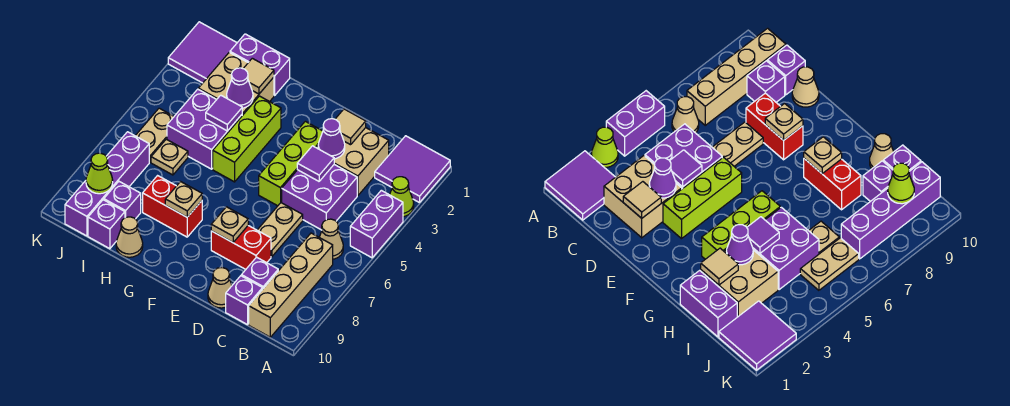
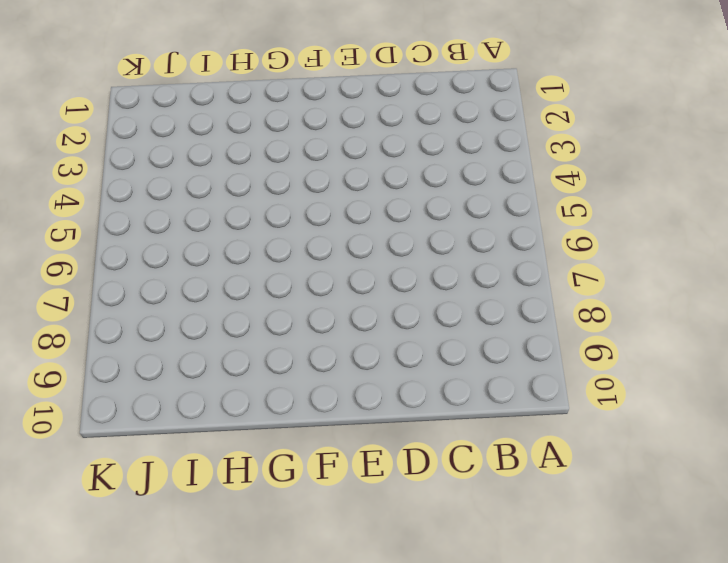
none -> purple tile A1:B2 level 1
none -> lime cone A3 level 1
none -> purple brick A4:A5 level 1
none -> tan cone B6 level 1

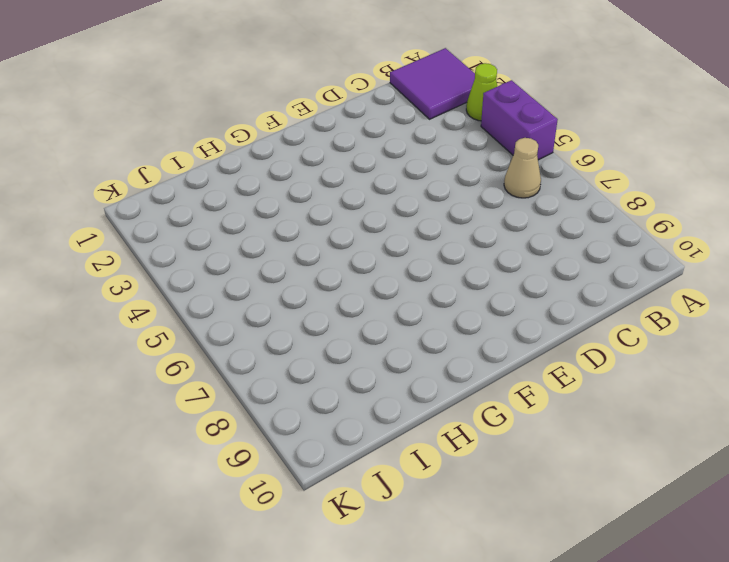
none -> tan brick B7:B10 level 1
none -> tan brick C2:D3 level 1
none -> purple brick C4:D5 level 1
none -> purple brick C9 level 1

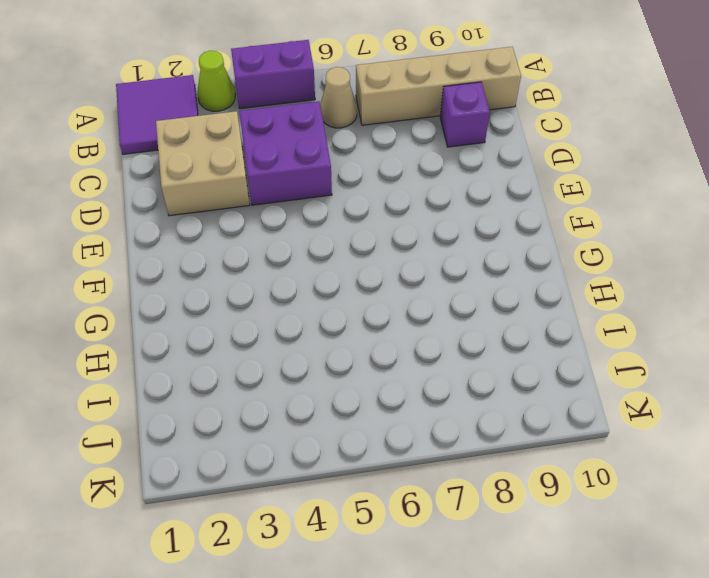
none -> purple brick C10 level 1
none -> tan plate D6:D7 level 1
none -> red brick D8:E8 level 1
none -> tan cone D10 level 1

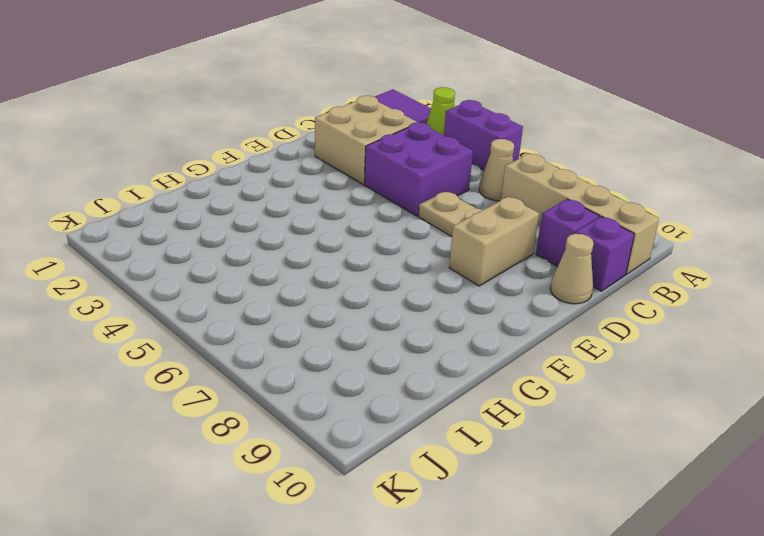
tan brick D8:E8 level 1 -> red brick D8:E8 level 1
none -> lime brick E3:E5 level 1
none -> lime brick G3:G5 level 1
none -> red brick G8:H8 level 1
none -> purple brick H1:I1 level 1

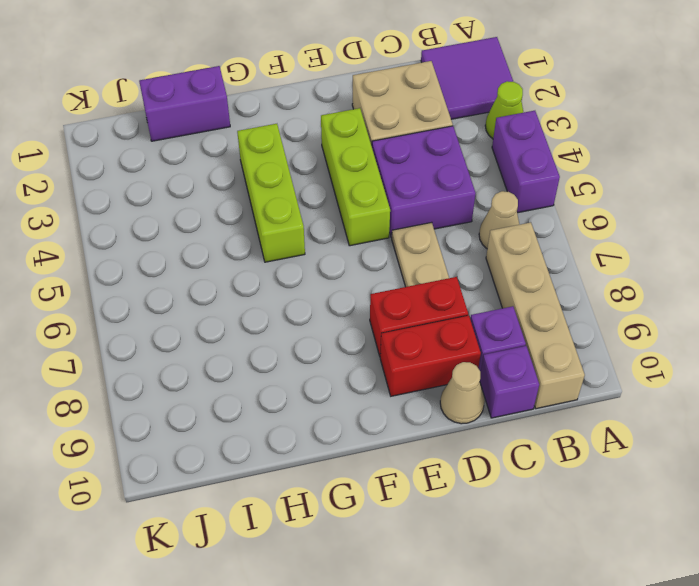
red brick D9:E9 level 1 -> red brick G8:H8 level 1
none -> tan brick H2:I3 level 1
none -> purple brick H4:I5 level 1
none -> tan cone H10 level 1
none -> tan plate I6 level 1

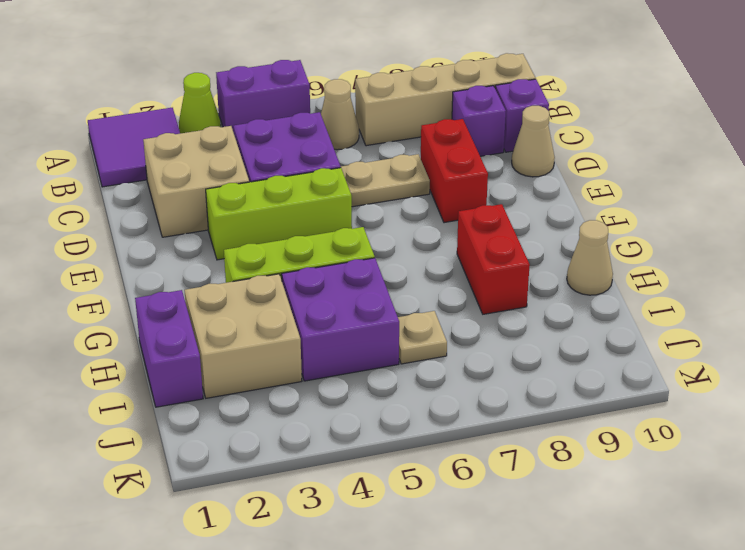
none -> purple brick I9 level 1
none -> purple brick I10 level 1
none -> purple tile J1:K2 level 1
none -> tan plate J5:J6 level 1

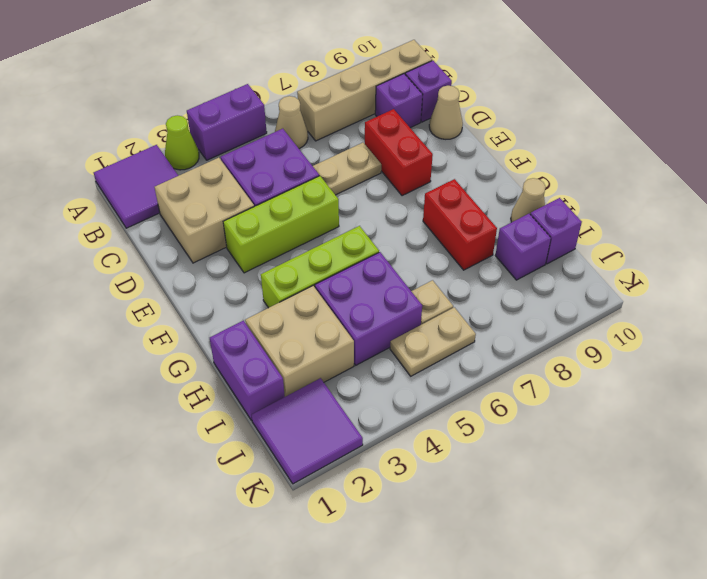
none -> purple brick J7:J10 level 1
none -> tan tile D2 level 2
none -> purple cone D3 level 2
none -> purple tile D4 level 2

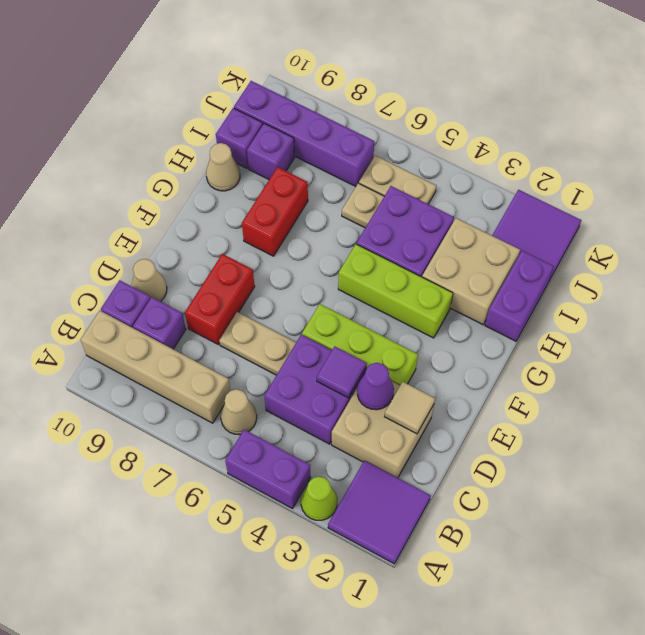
none -> tan plate E8 level 2
none -> tan plate G8 level 2
none -> tan tile H2 level 2
none -> purple cone H3 level 2

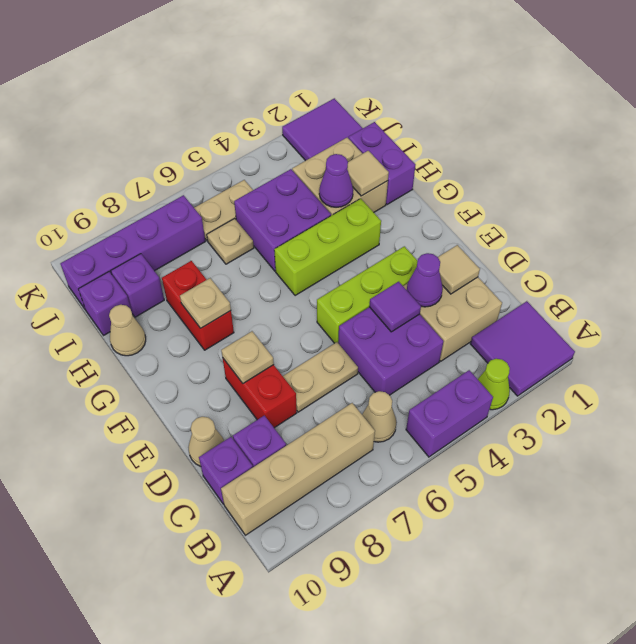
none -> purple tile H4 level 2
none -> lime cone J9 level 2

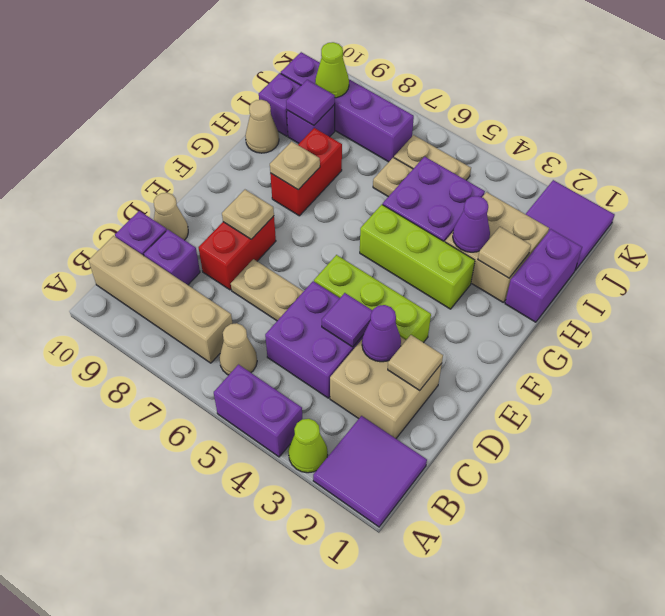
purple tile I9 level 2 -> purple tile H4 level 2

